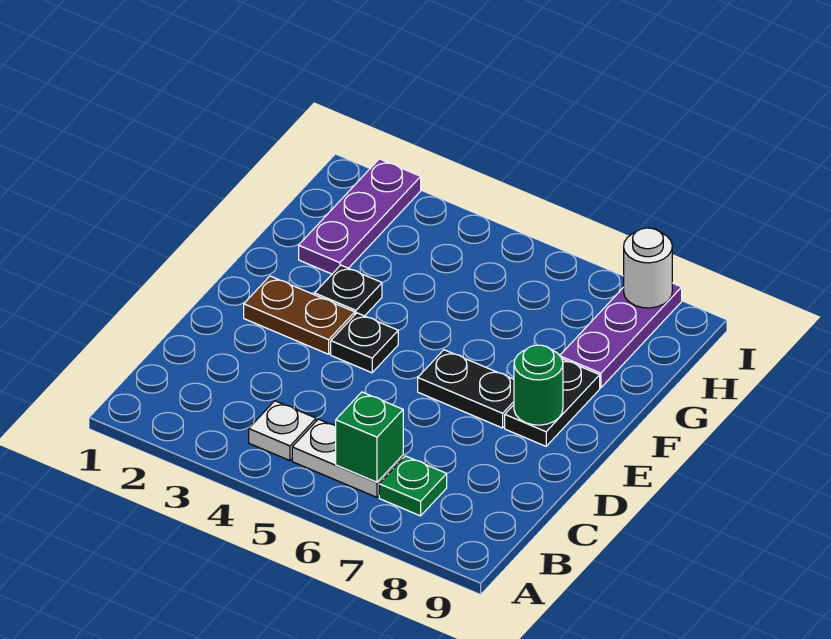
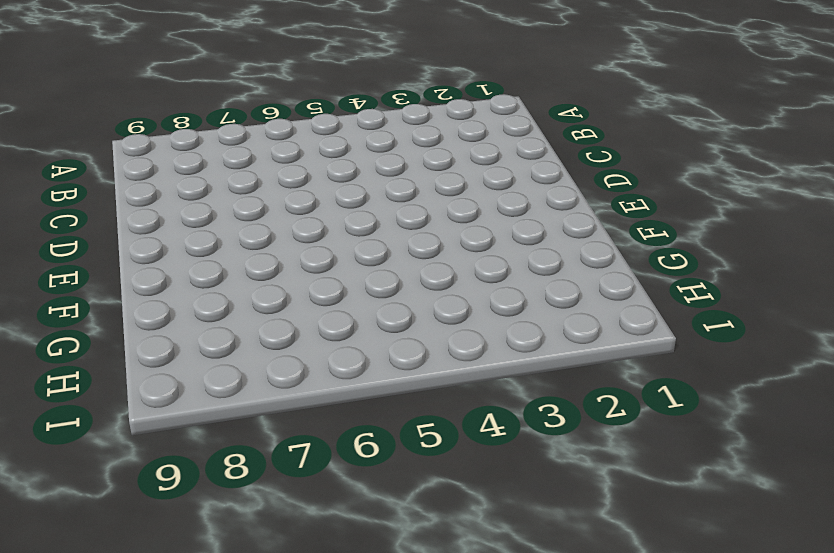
none -> white plate B4 level 1
none -> white plate B5:B6 level 1
none -> green plate B7 level 1

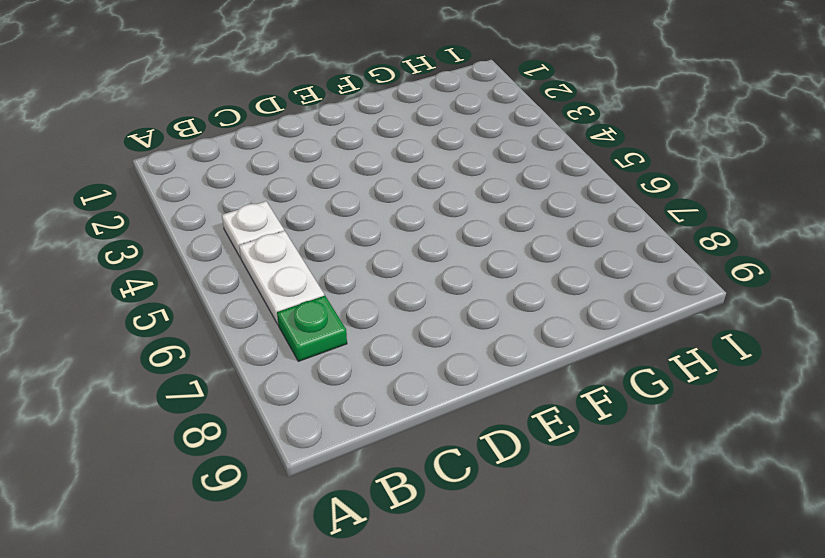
none -> brown plate E2:E3 level 1
none -> black plate E4 level 1
none -> black plate E6:E7 level 1

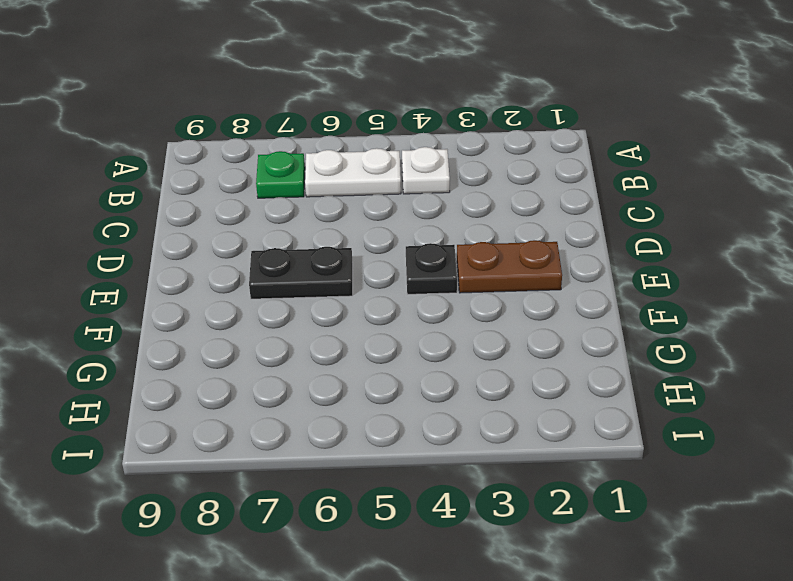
none -> black plate E8:F8 level 1
none -> black plate F3 level 1
none -> purple plate G2:I2 level 1

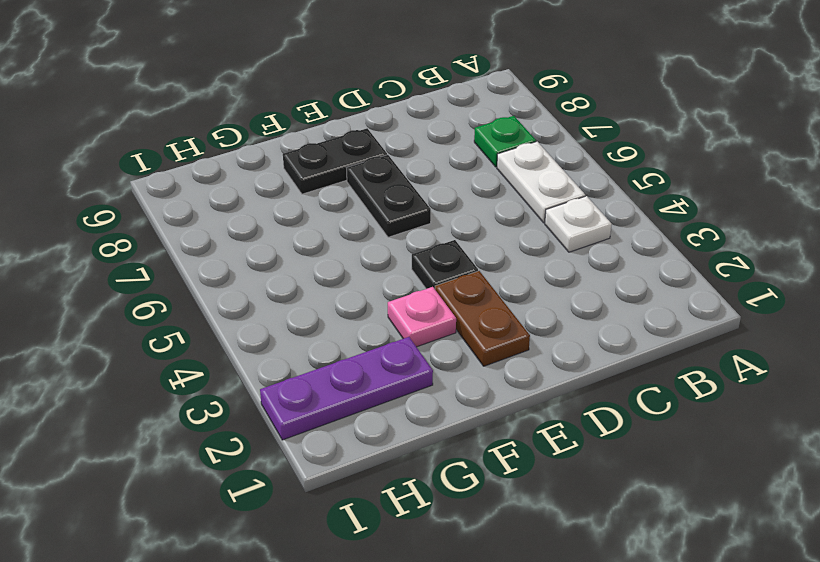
pink plate F3 level 1 -> black plate F3 level 1
none -> purple plate G8:I8 level 1
none -> green brick B6 level 2
none -> green round brick E8 level 2

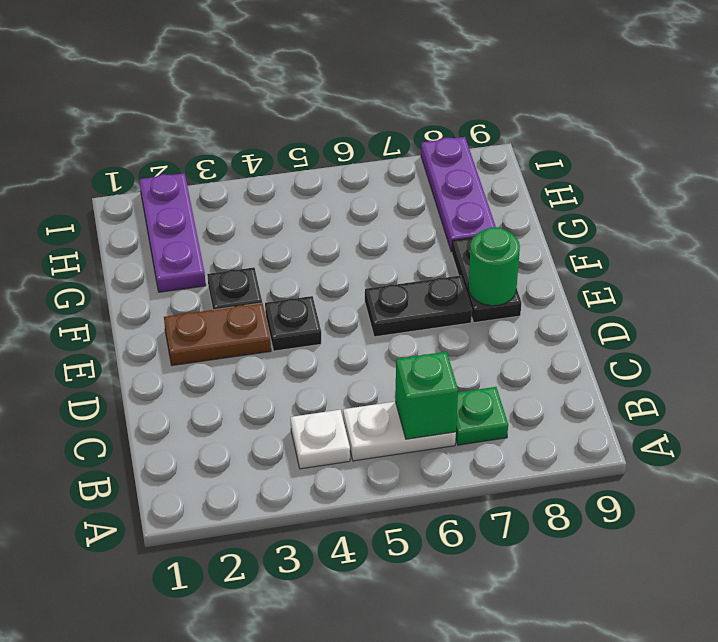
none -> white round brick I8 level 2

